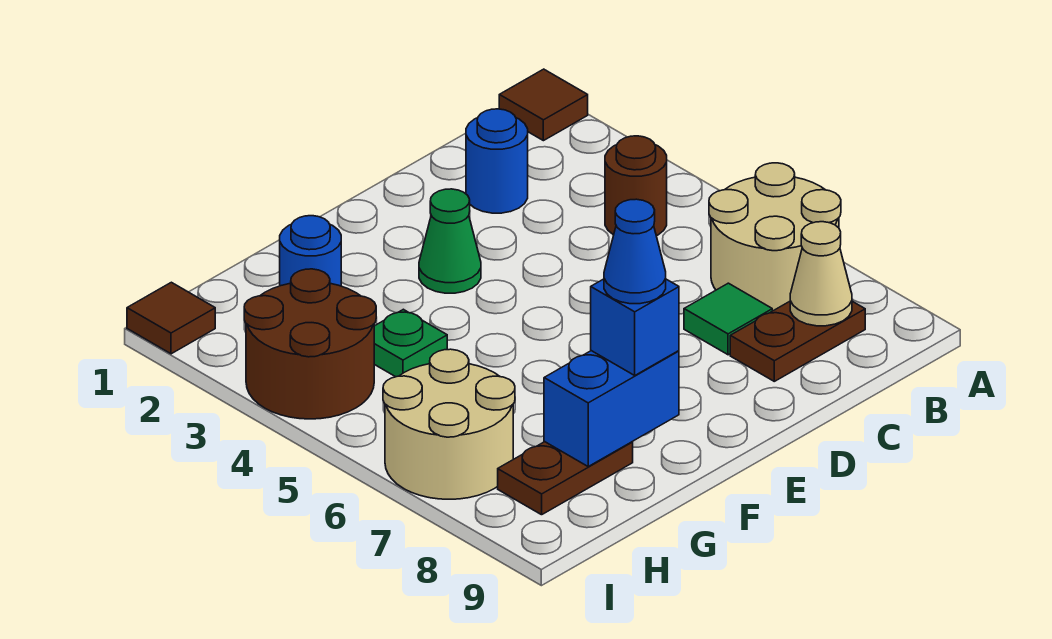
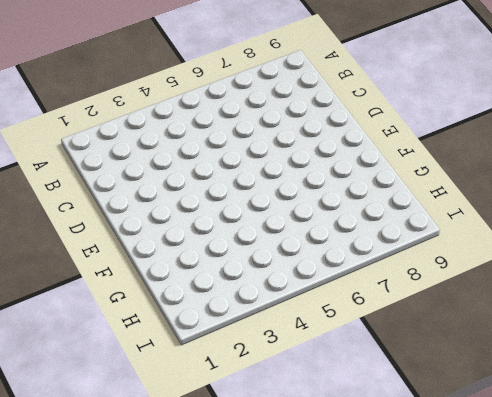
none -> brown tile A1 level 1
none -> tan round brick A6:B7 level 1
none -> brown round brick B4 level 1

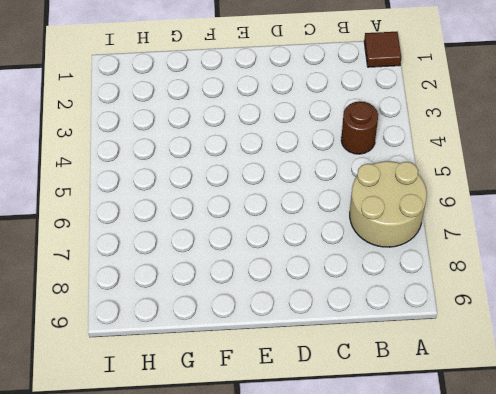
none -> brown plate B8:C8 level 1
none -> blue round brick C2 level 1
none -> green tile C7 level 1

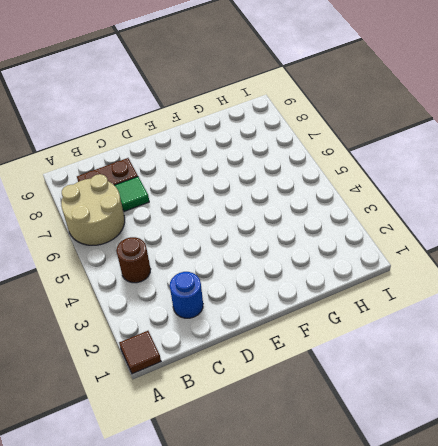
none -> green cone E3 level 1
none -> blue round brick G2 level 1
none -> green plate G4 level 1

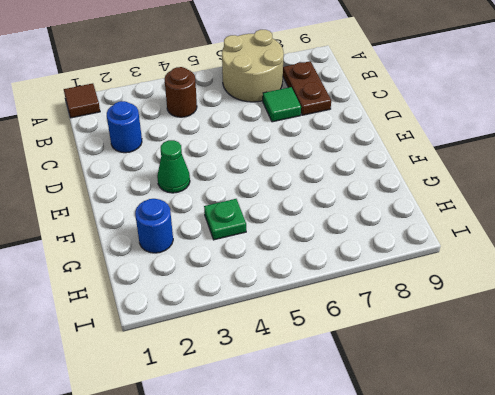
none -> brown plate G8:H8 level 1
none -> brown round brick H3:I4 level 1
none -> tan round brick H6:I7 level 1

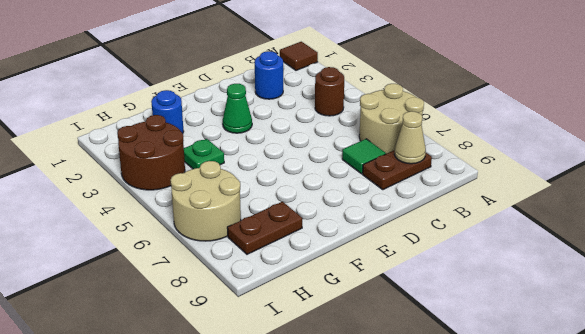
none -> brown tile I1 level 1
none -> blue brick F8:G8 level 2
none -> blue brick F8 level 3

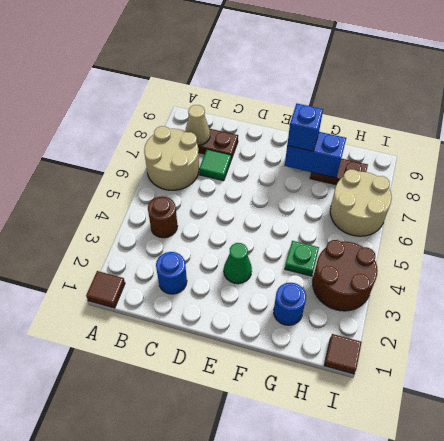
none -> blue cone F8 level 4

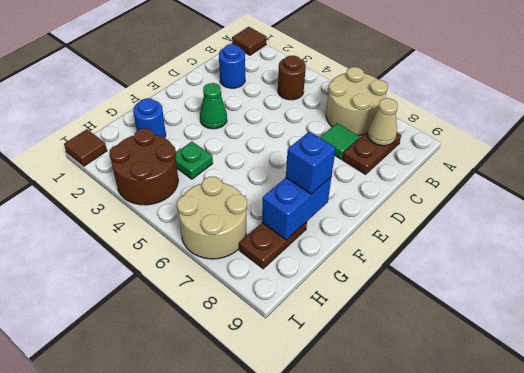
none -> blue cone F8 level 4

